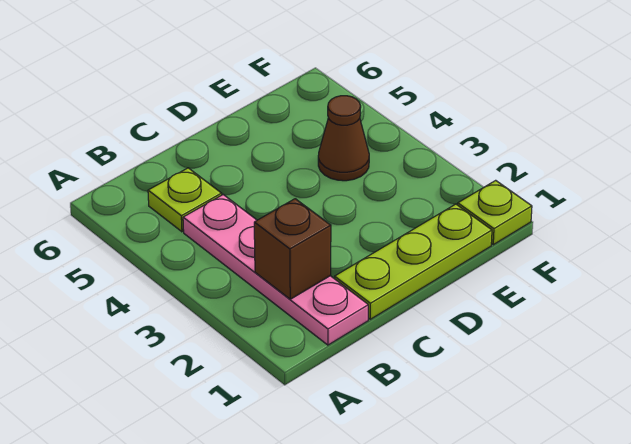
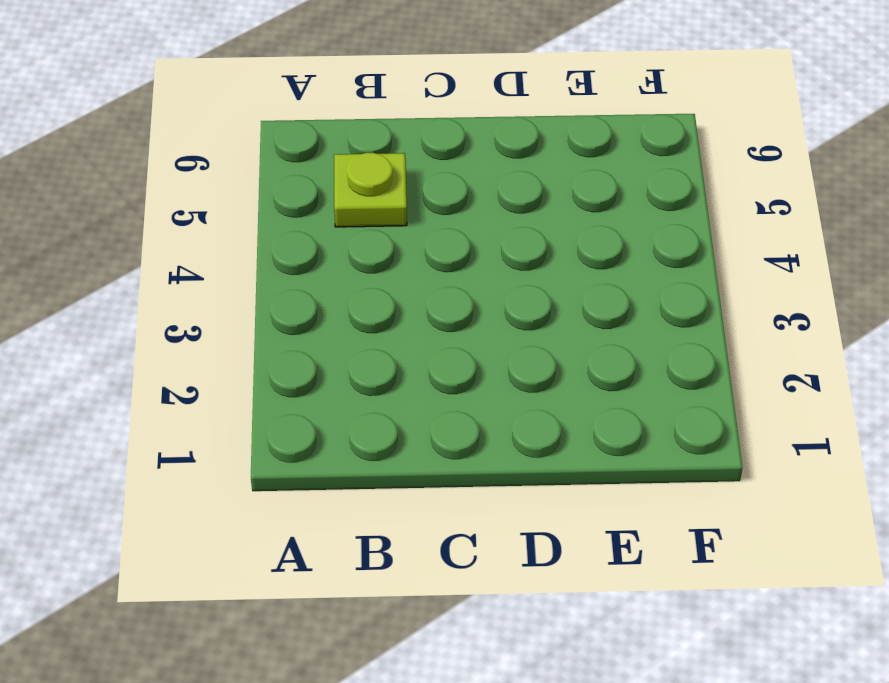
none -> pink plate B1:B4 level 1
none -> lime plate C1:E1 level 1

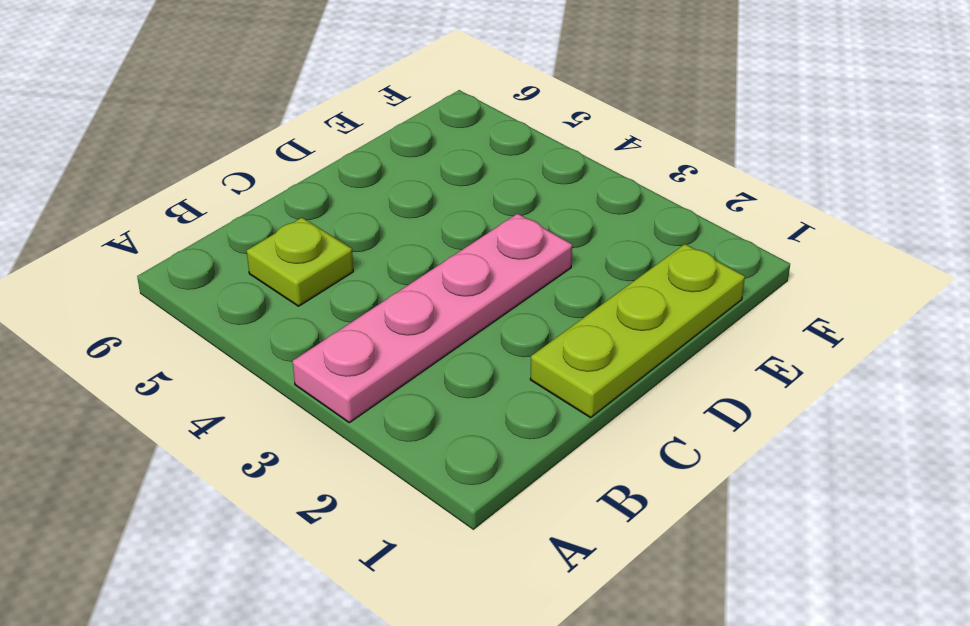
pink plate A3:D3 level 1 -> pink plate B1:B4 level 1
none -> brown cone E4 level 1
none -> lime plate F1 level 1

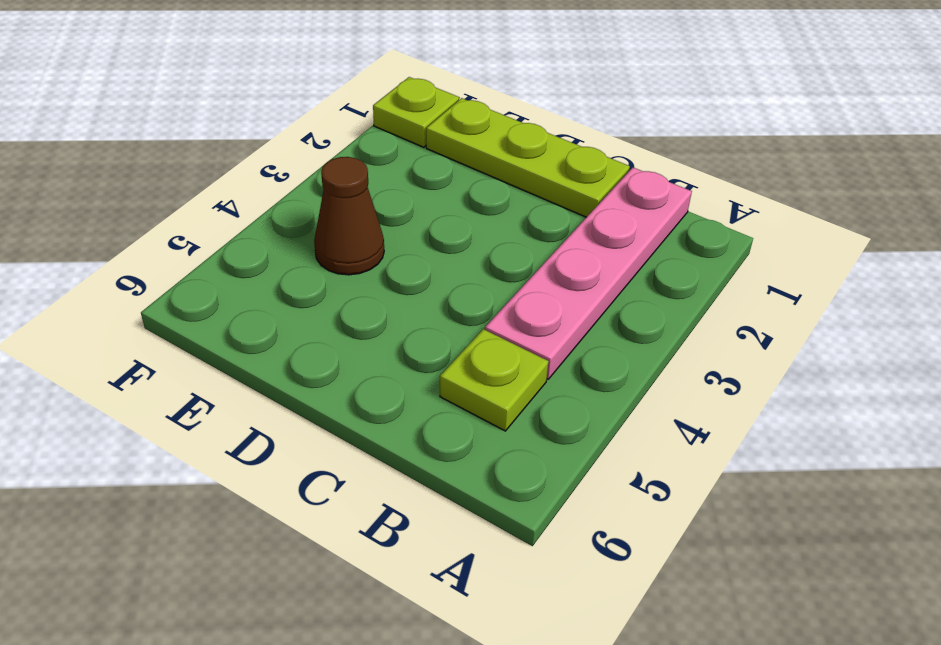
none -> brown brick B2 level 2

